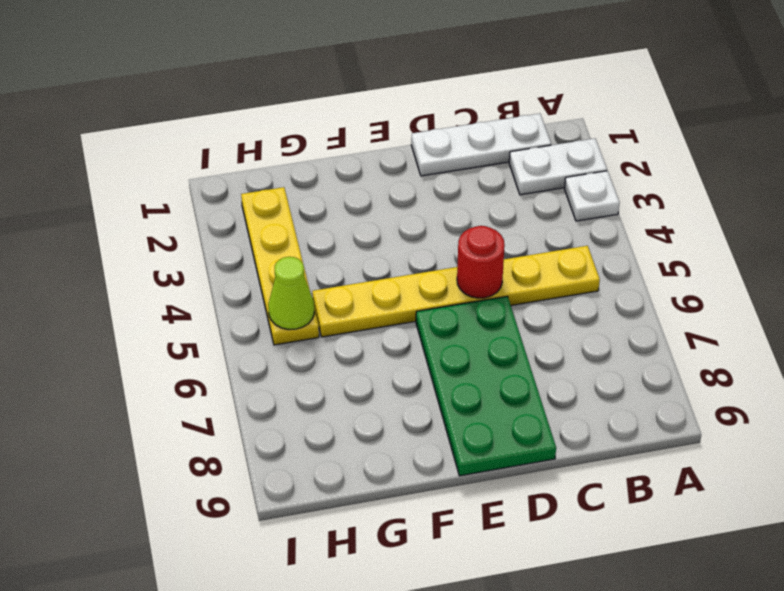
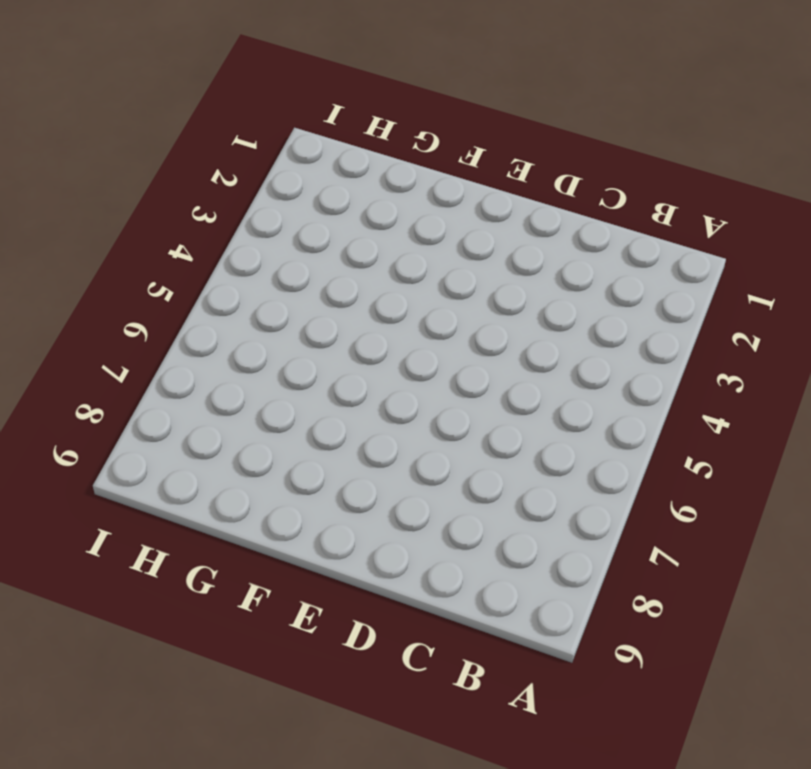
none -> white plate A2:B2 level 1
none -> white plate A3 level 1

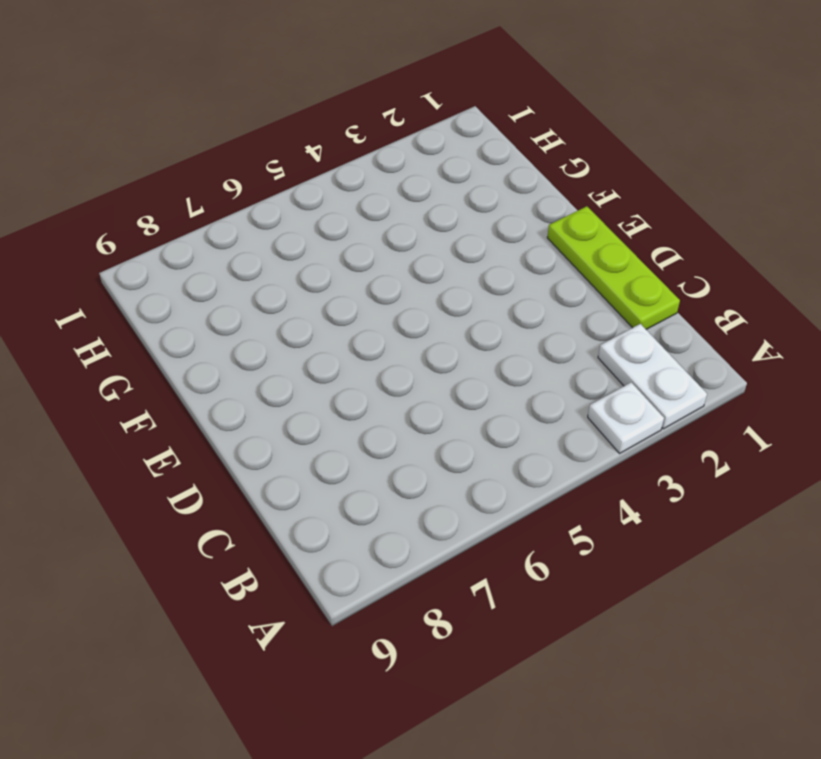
lime plate C1:E1 level 1 -> white plate B1:D1 level 1
none -> yellow plate B5:G5 level 1
none -> green plate D6:E9 level 1

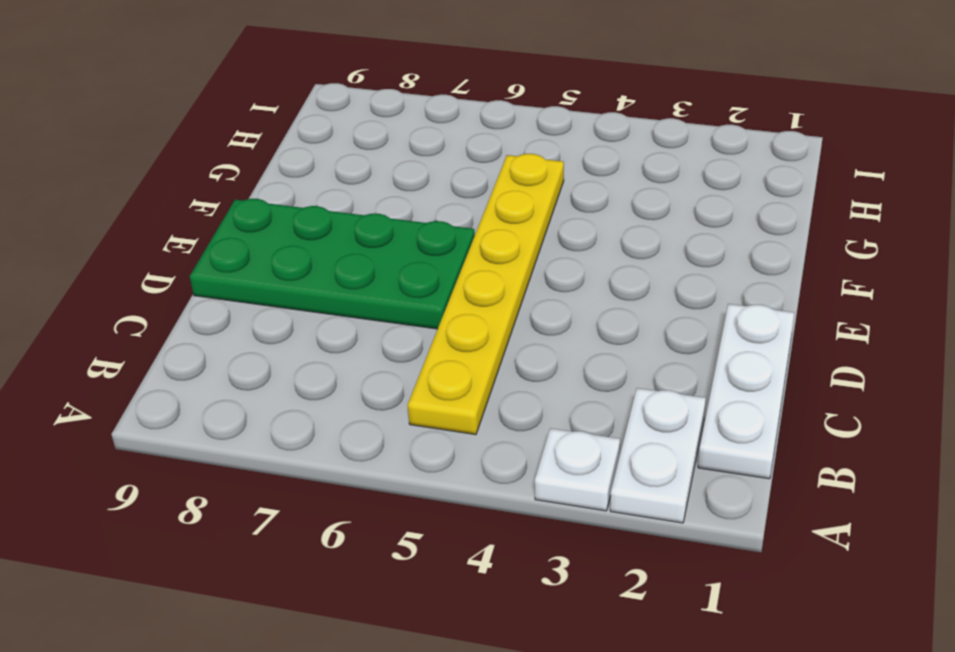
none -> yellow plate H2:H5 level 1
none -> red round brick D5 level 2

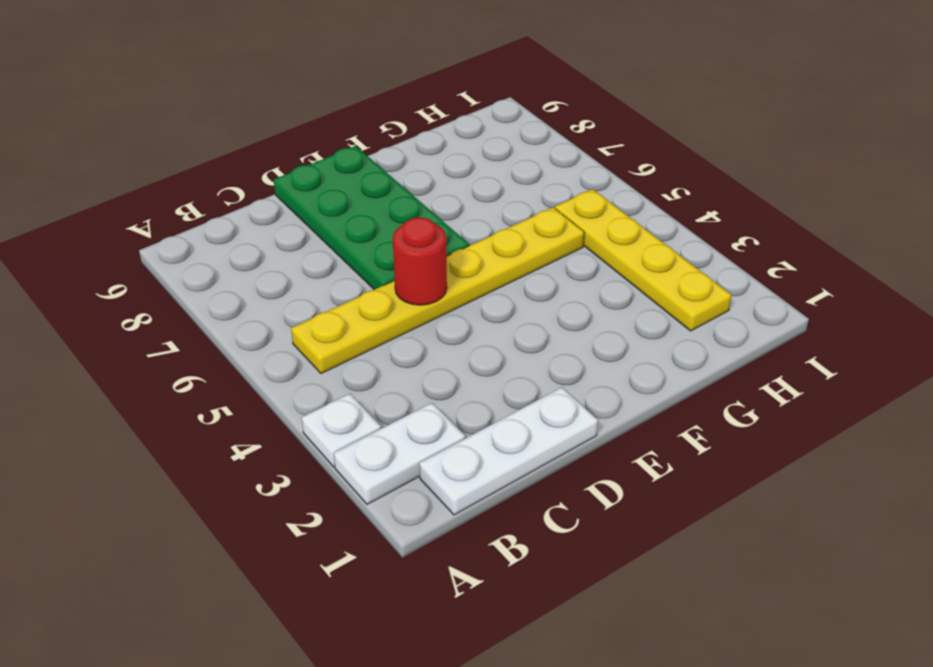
none -> lime cone H5 level 2

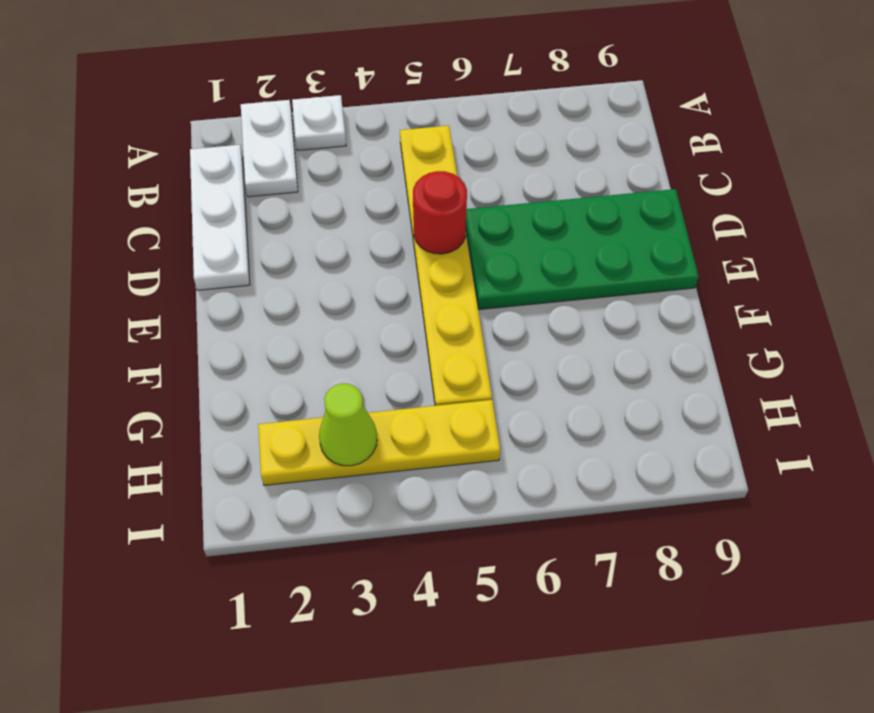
lime cone H3 level 2 -> lime cone H5 level 2

